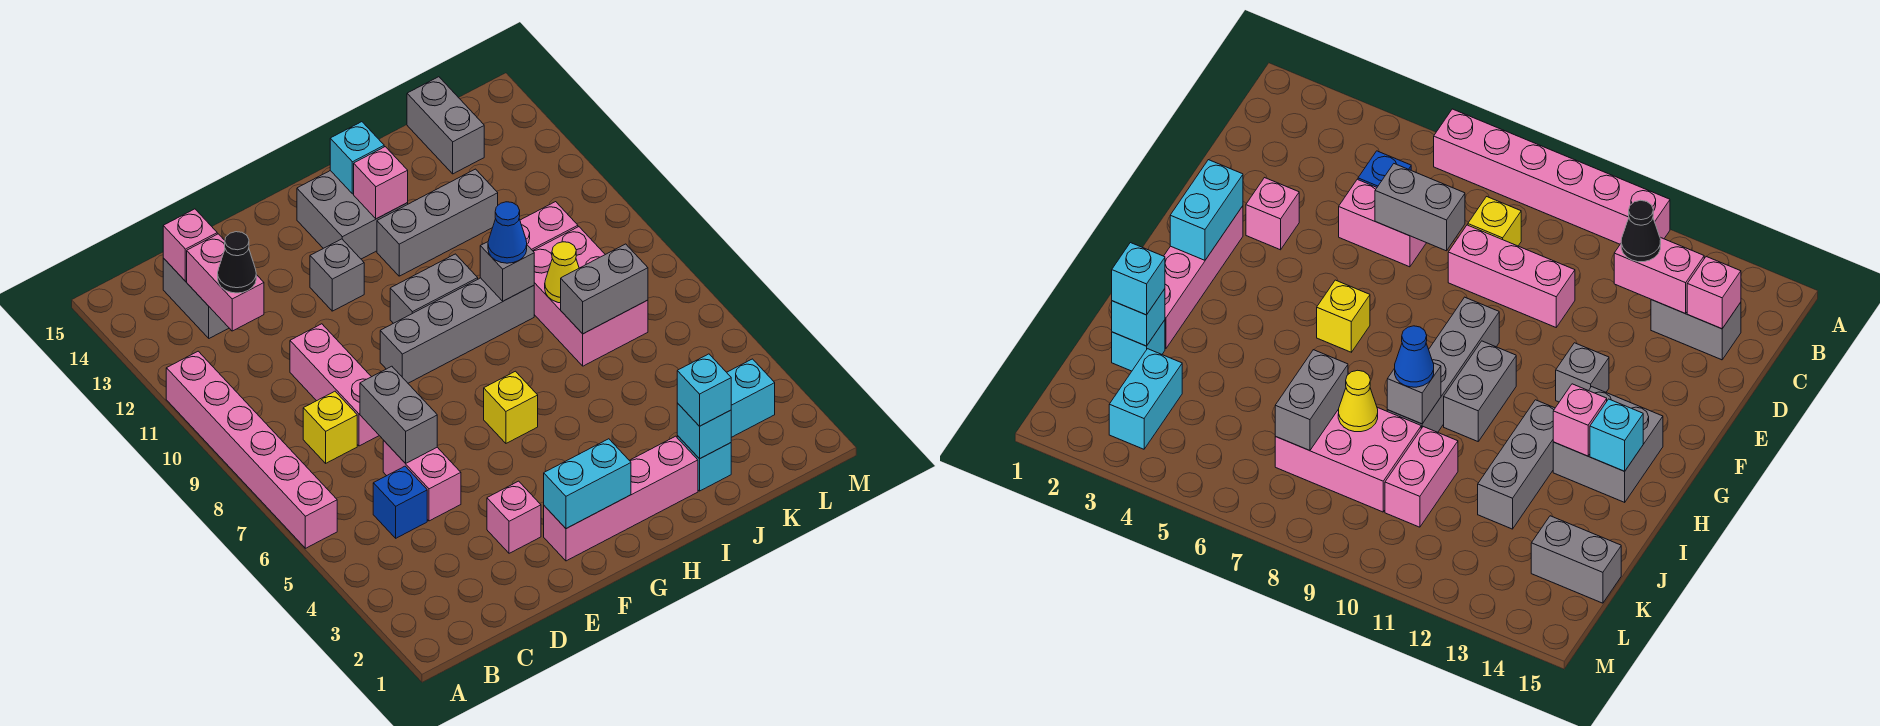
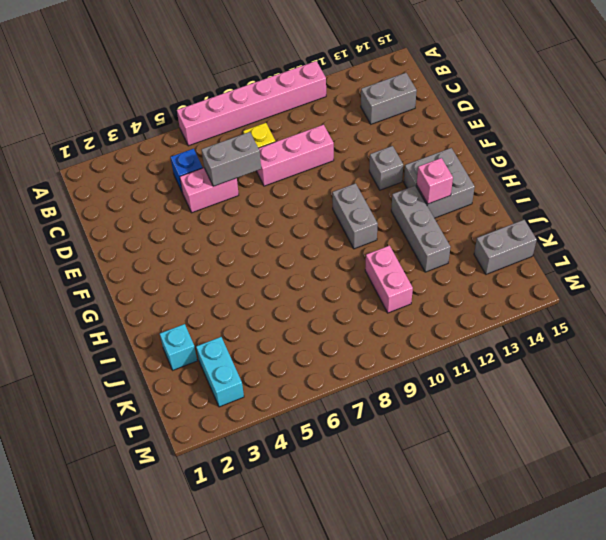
none -> pink brick E3 level 1
none -> pink brick F2:I2 level 1
none -> grey brick F9:I9 level 1
none -> yellow brick G6 level 1

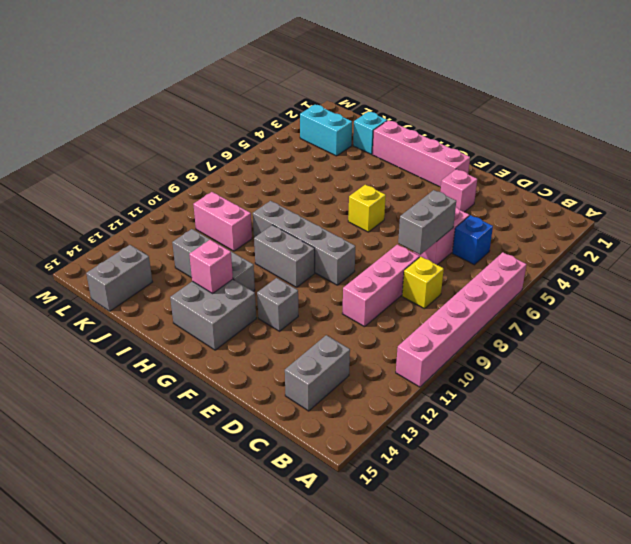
none -> pink brick J7:K9 level 1
none -> pink brick C12:C13 level 2
none -> pink brick C14 level 2
none -> cyan brick F2:G2 level 2

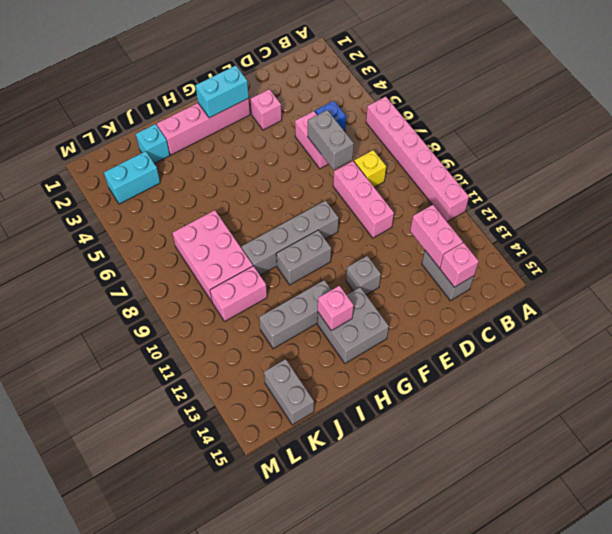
none -> yellow brick G6 level 1
none -> cyan brick H14 level 2
none -> grey brick I9 level 2
none -> cyan brick J2 level 2

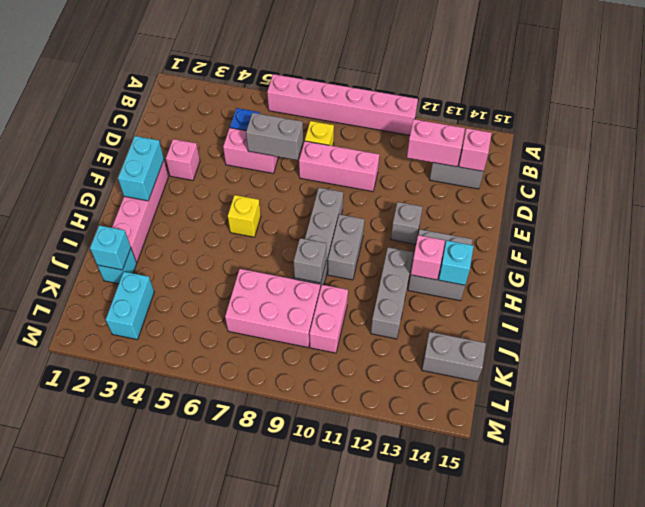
none -> grey brick J7:K7 level 2
none -> yellow cone J8 level 2
none -> black cone C12 level 3
none -> blue cone I9 level 3

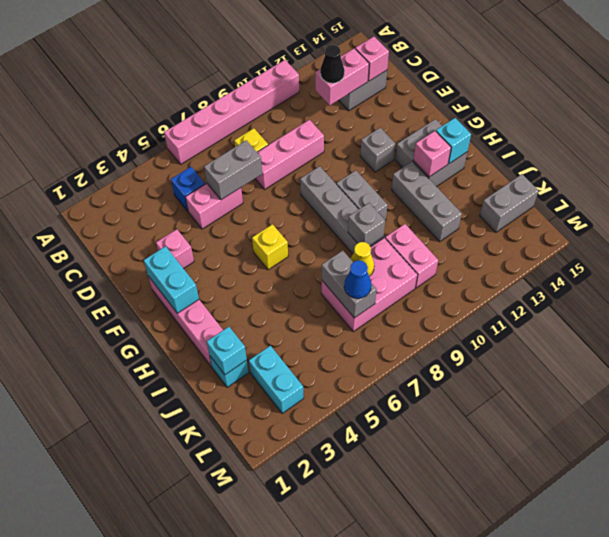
blue cone K7 level 3 -> blue cone I9 level 3
none -> cyan brick J2 level 3

